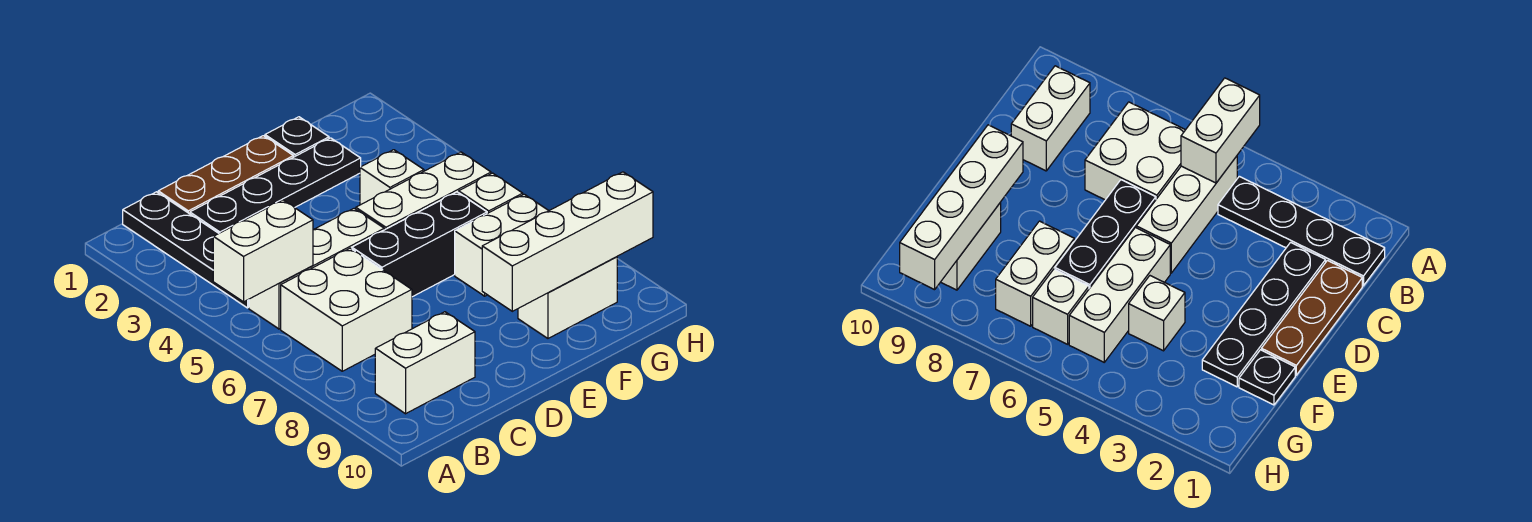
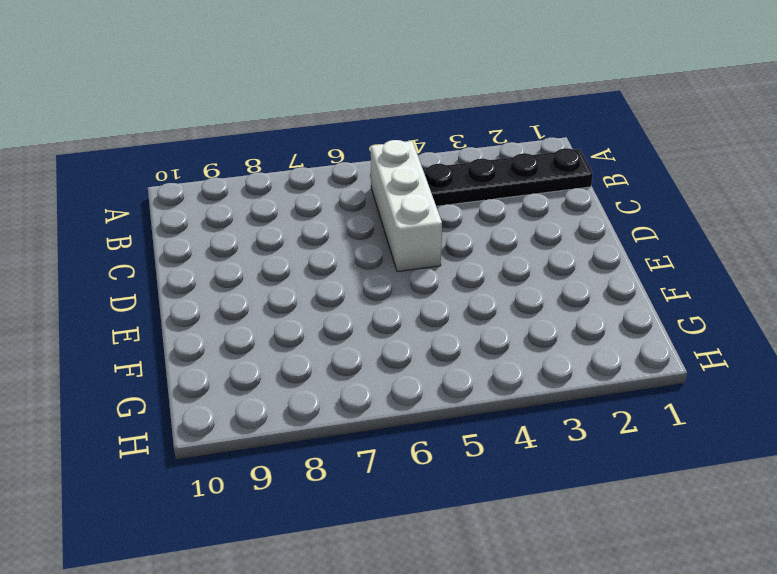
none -> white brick B6:C7 level 1
none -> white brick B9:C9 level 1
none -> brown plate C1:E1 level 1

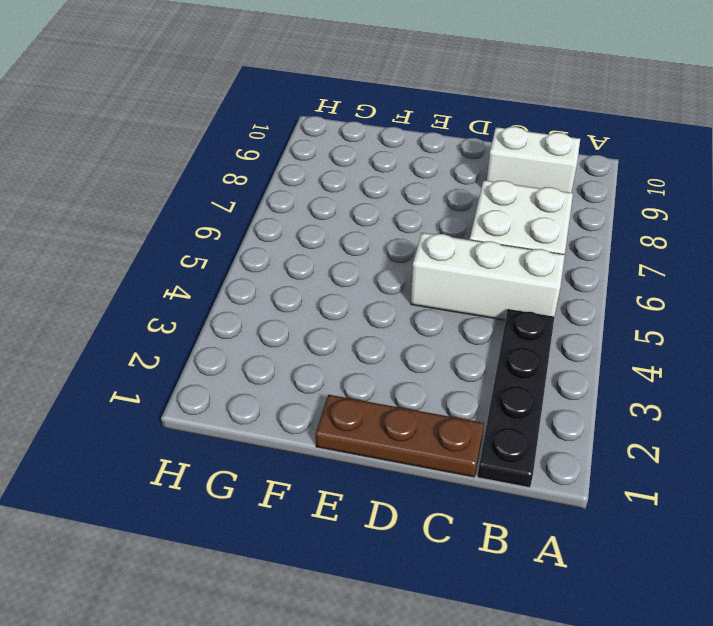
none -> black plate C2:F2 level 1
none -> black brick D6:F6 level 1
none -> white brick E5:G5 level 1

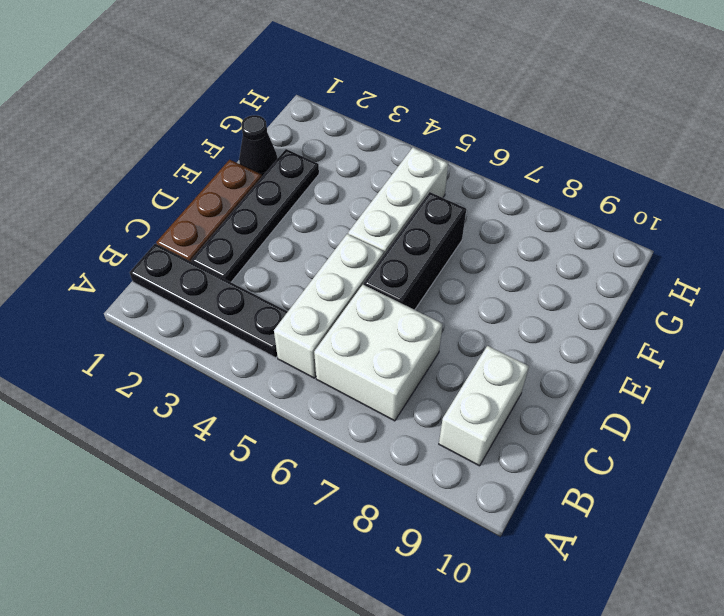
black cone F1 level 1 -> black plate F1 level 1
none -> white brick F4 level 1
none -> white brick F7:G7 level 1
none -> white brick F9:G9 level 1

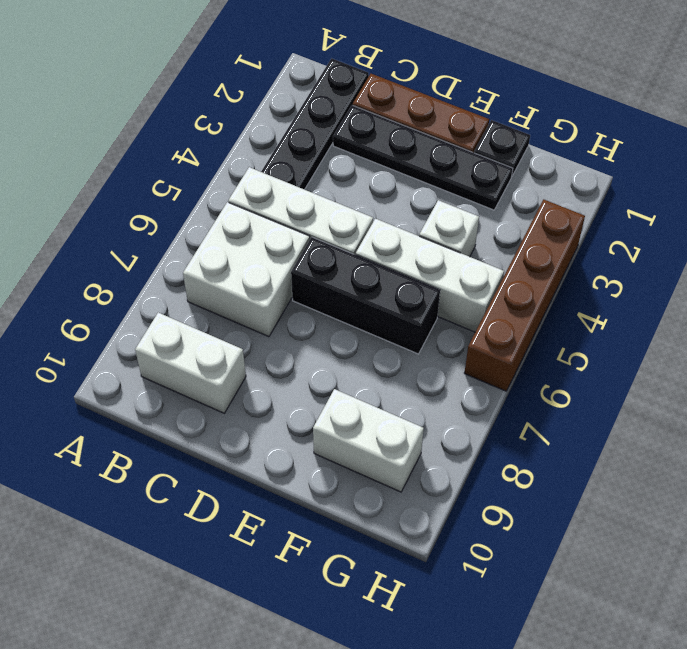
brown brick H3:H6 level 1 -> none
none -> white brick F7:G7 level 1
none -> white brick G6 level 1
none -> white brick A5:B5 level 2

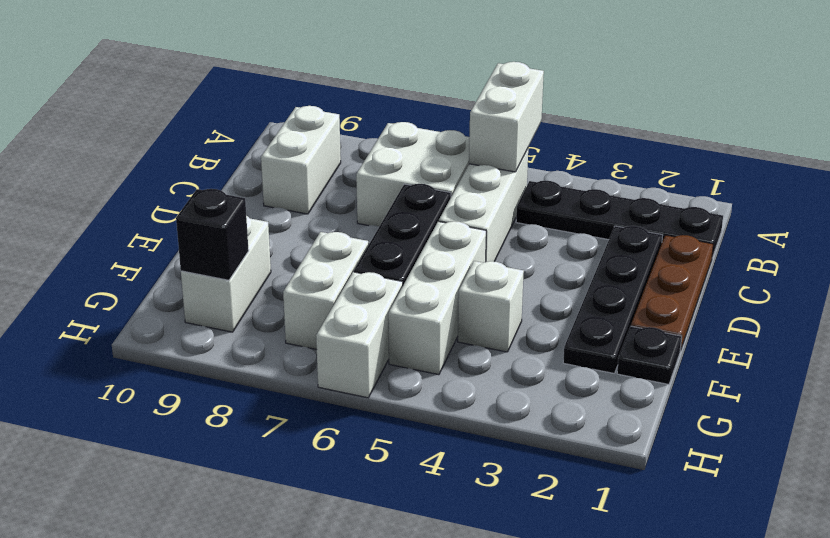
white brick G6:H6 level 1 -> white brick G6 level 1
black brick G9 level 2 -> white brick E9:H9 level 2

